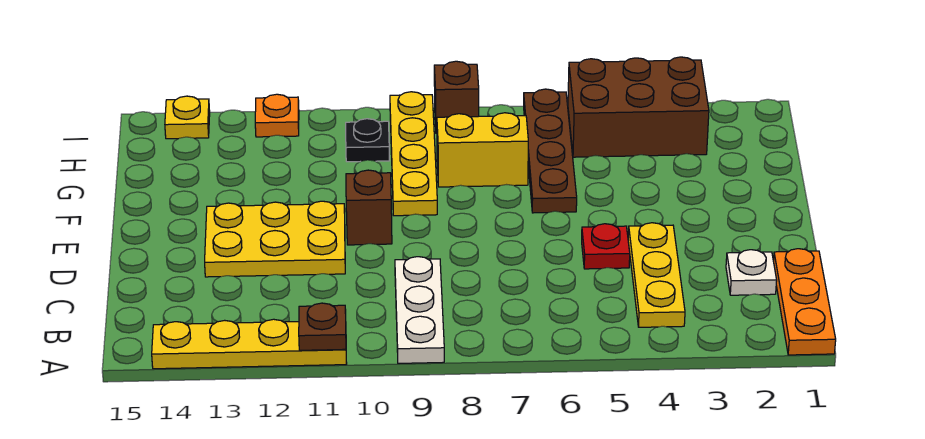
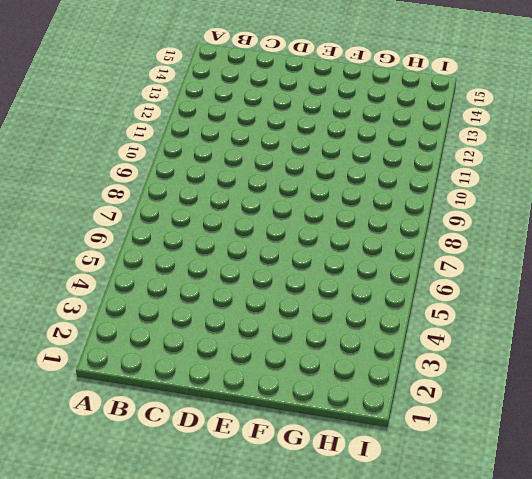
none -> orange plate A1:C1 level 1
none -> white plate A9:C9 level 1
none -> yellow plate A11:A14 level 1

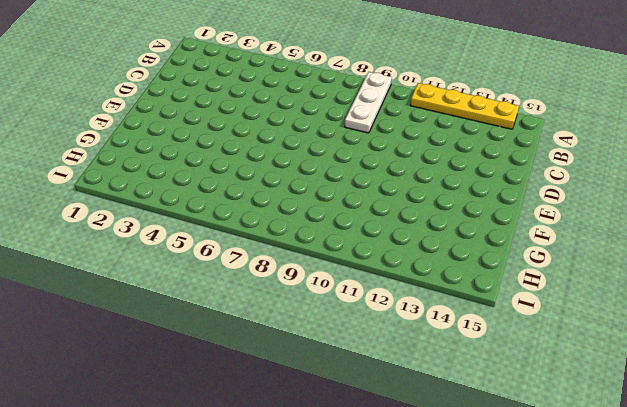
none -> orange plate A1:C1 level 1
none -> yellow plate B4:D4 level 1
none -> white plate C2 level 1

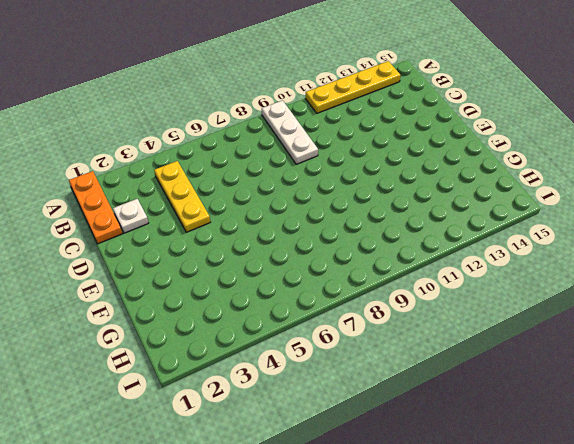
none -> red plate D5 level 1
none -> yellow plate D11:E13 level 1
none -> brown brick E10 level 1

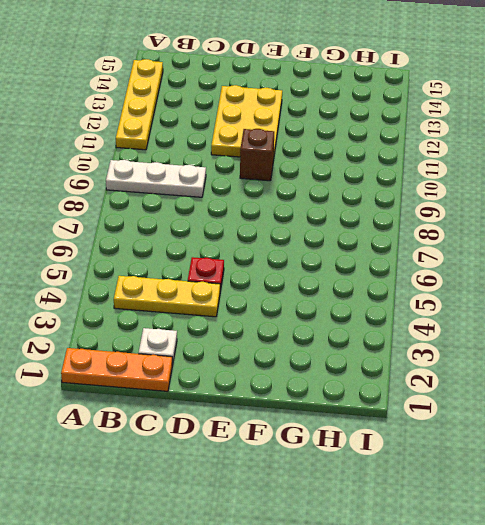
none -> brown plate F6:I6 level 1
none -> yellow plate F9:I9 level 1
none -> yellow brick G7:G8 level 1

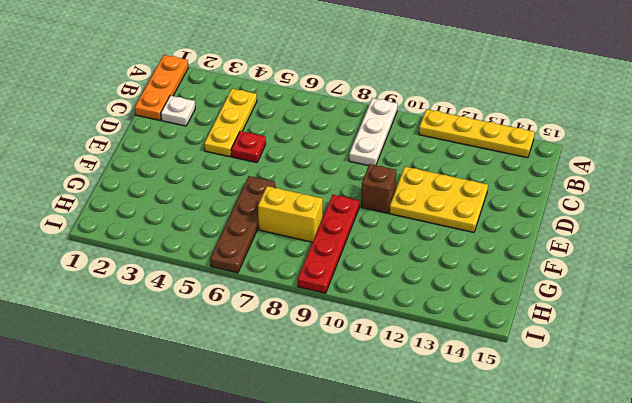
red plate F9:I9 level 1 -> yellow plate F9:I9 level 1
none -> brown brick H3:I5 level 1
none -> black plate H10 level 1
none -> brown brick I8 level 1

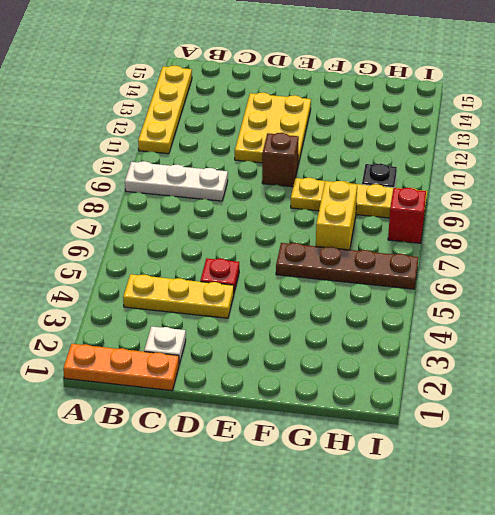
red brick I8 level 1 -> brown brick I8 level 1
none -> brown brick H3:I5 level 1
none -> orange plate I12 level 1
none -> yellow plate I14 level 1

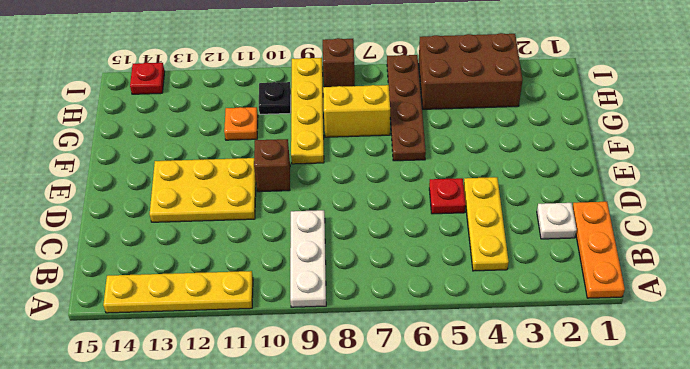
orange plate G11 level 1 -> orange plate I12 level 1
red plate I14 level 1 -> yellow plate I14 level 1
none -> brown plate A11 level 2

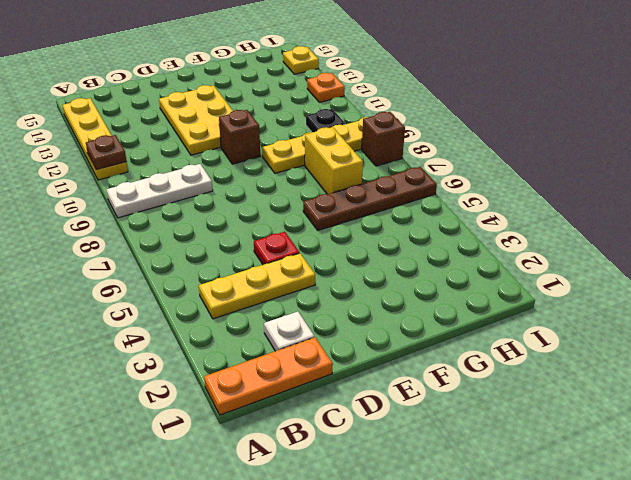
none -> brown brick H3:I5 level 1

